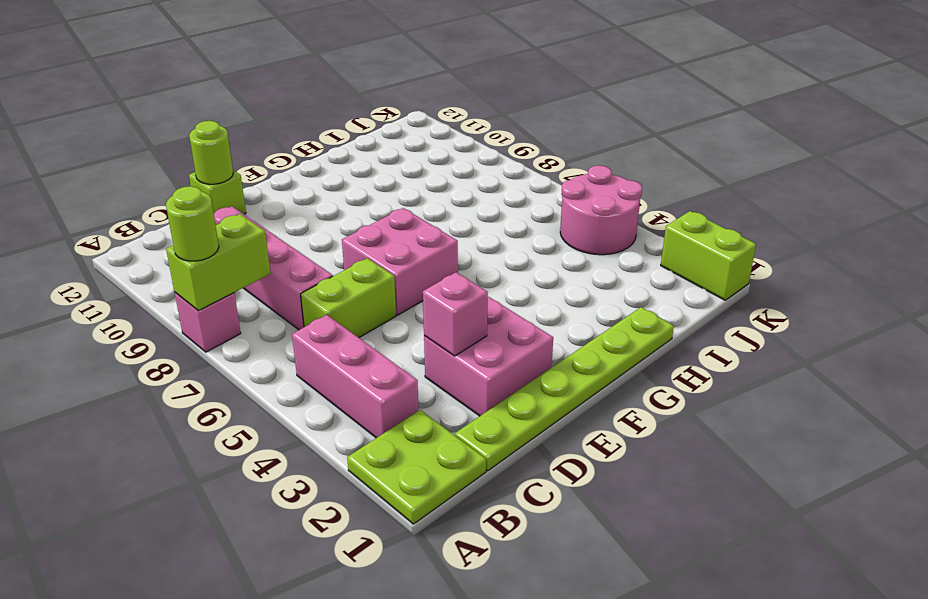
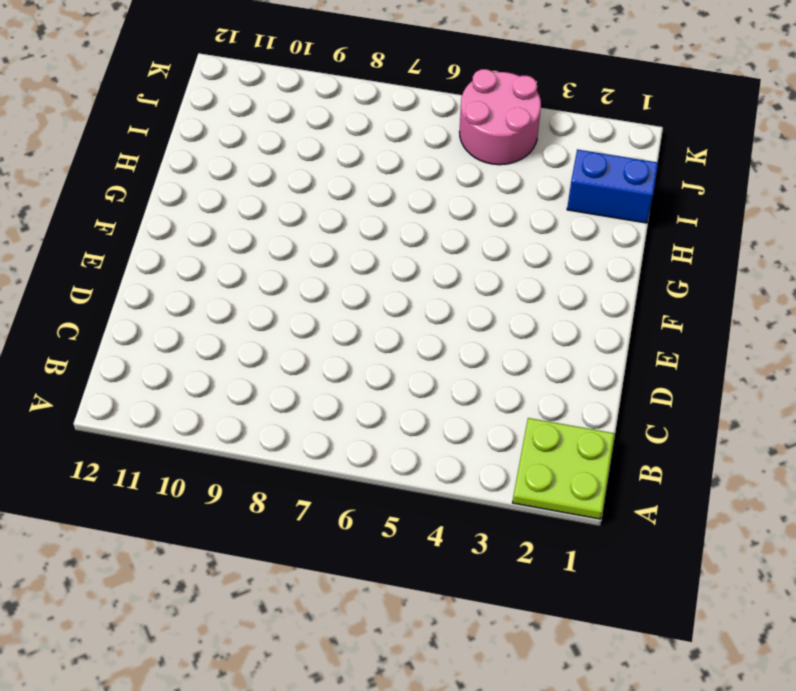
blue brick I1:I2 level 1 -> none
none -> pink brick A8 level 1
none -> pink brick B3:B5 level 1
none -> lime plate C1:H1 level 1

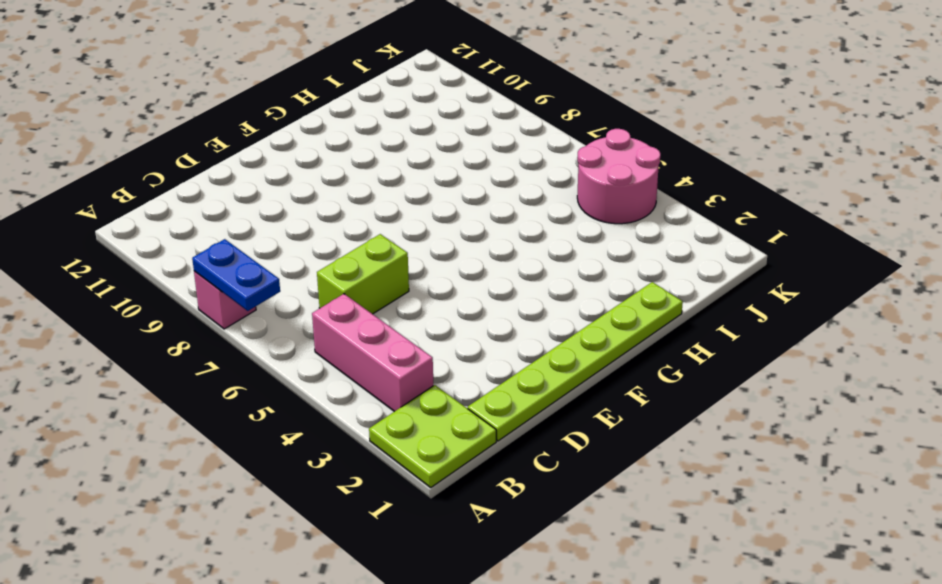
blue plate A7:A8 level 2 -> lime brick A8:B8 level 2
none -> pink brick C7:C10 level 1
none -> pink brick D2:E3 level 1
none -> lime brick D12 level 1

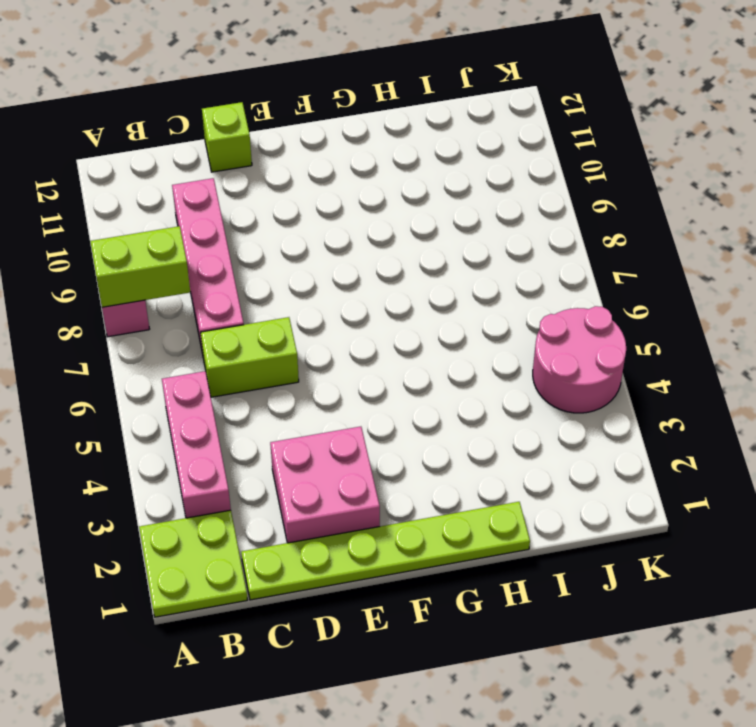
none -> pink brick E6:F7 level 1
none -> lime brick K1:K2 level 1
none -> pink brick D3 level 2

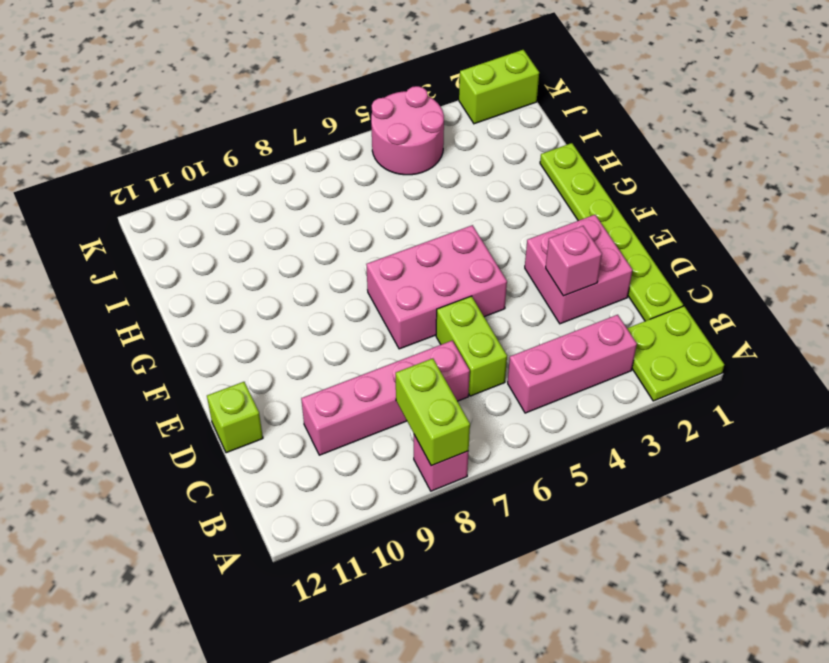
pink brick E5:F7 level 1 -> pink brick E6:F7 level 1
none -> lime round brick D12 level 2
none -> lime round brick A8 level 3

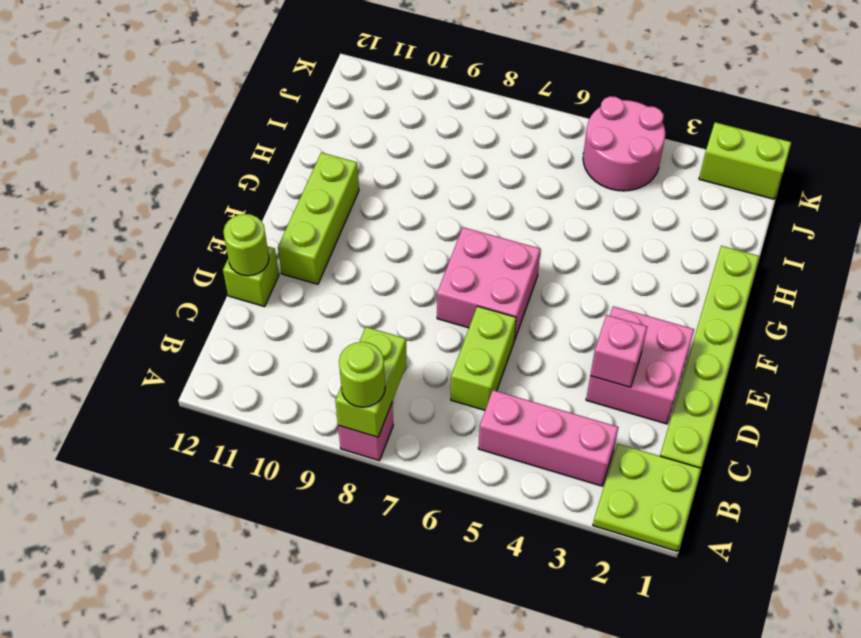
lime brick E11:G11 level 1 -> none
none -> pink brick C7:C10 level 1

